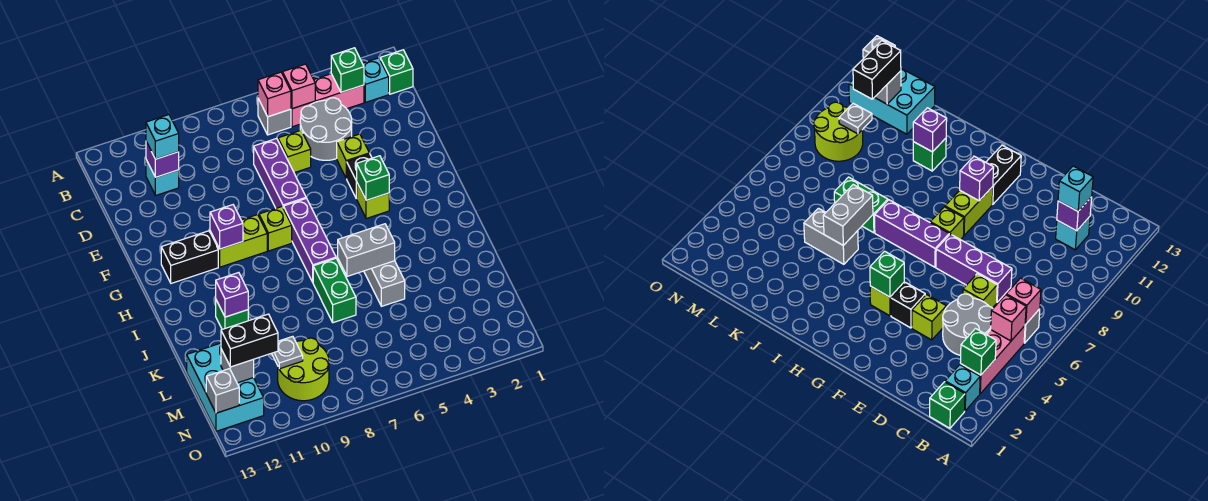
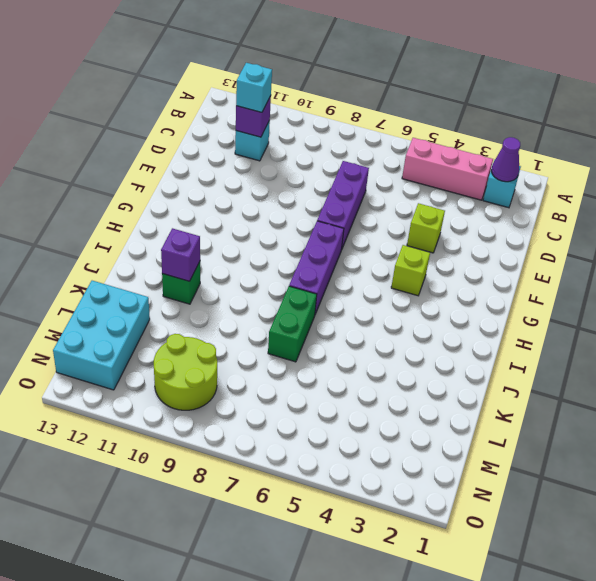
purple cone B2 level 2 -> none
none -> green brick B1 level 1
none -> grey brick B6 level 1
none -> grey round brick C4:D5 level 1
none -> lime brick D6 level 1

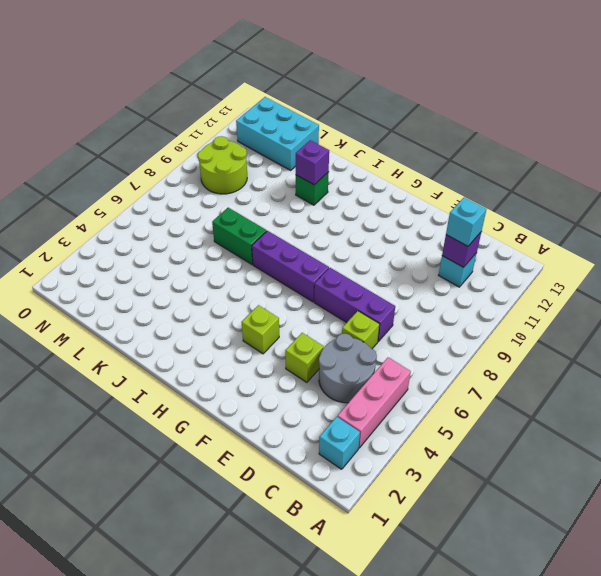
none -> green brick B1 level 1
none -> grey brick B6 level 1
none -> black brick F4 level 1
none -> lime brick G8 level 1

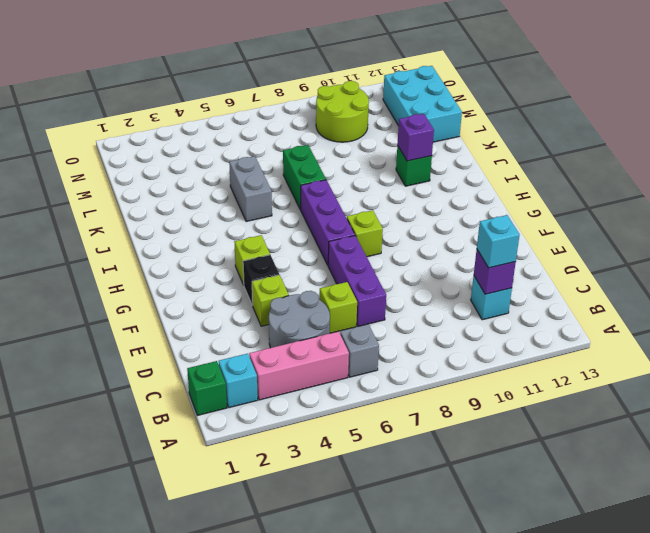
none -> lime brick G9:G10 level 1
none -> black brick G11:G12 level 1
none -> green brick B3 level 2
none -> pink brick B5 level 2

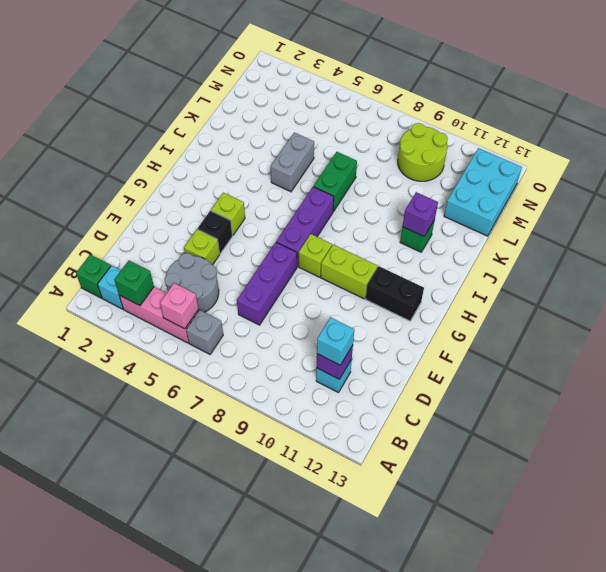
none -> lime brick D6 level 1
none -> pink brick B6 level 2
none -> green brick G4 level 2
none -> purple brick G10 level 2

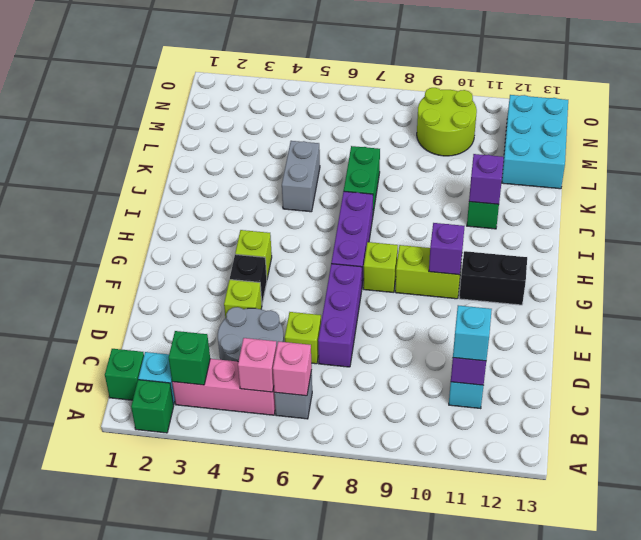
green brick A2 level 1 -> green brick G4 level 2
none -> grey brick J5:J6 level 2
none -> grey plate M10 level 2
none -> grey brick M12 level 2
none -> grey brick N13 level 2

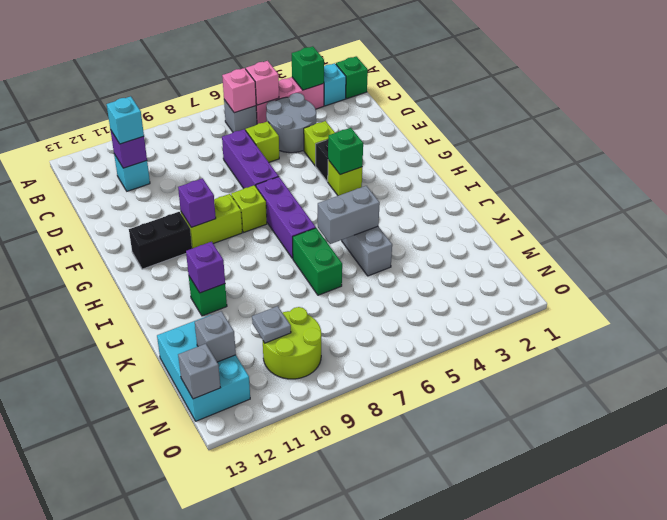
none -> black brick M11:M12 level 3

